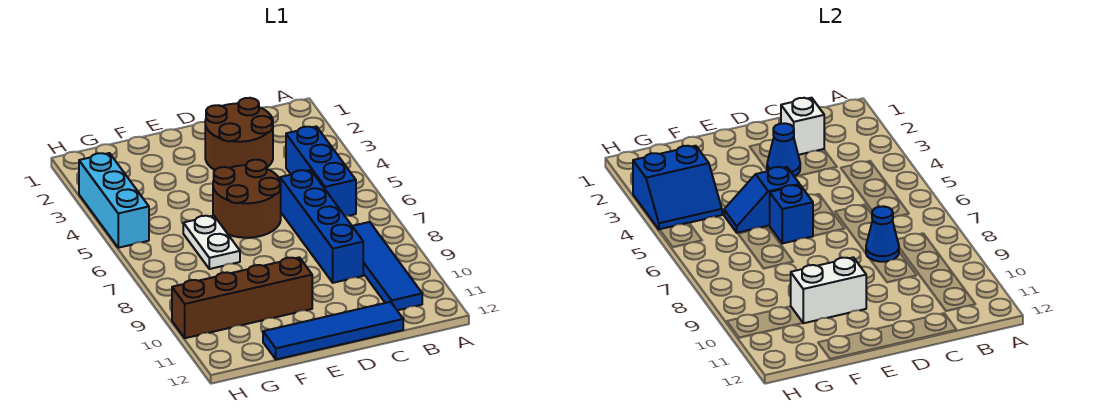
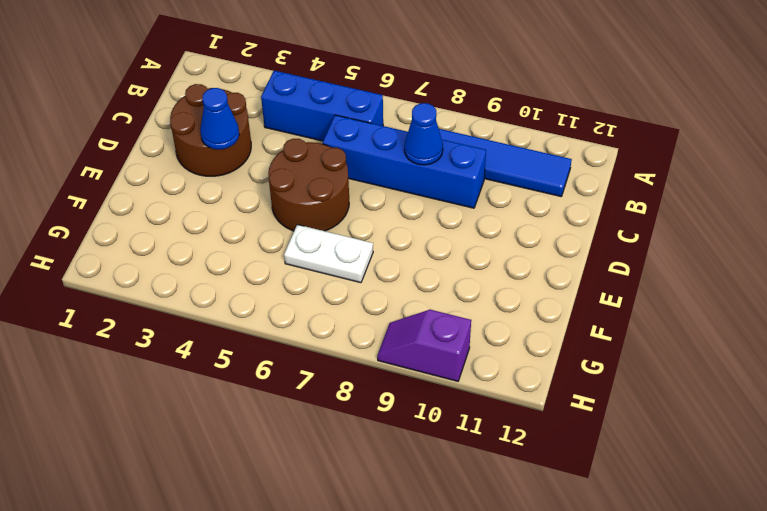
purple slope H9:H10 level 1 top 10 -> brown brick E10:H10 level 1
none -> blue tile C12:F12 level 1
none -> cyan brick H3:H5 level 1
none -> white brick C2 level 2

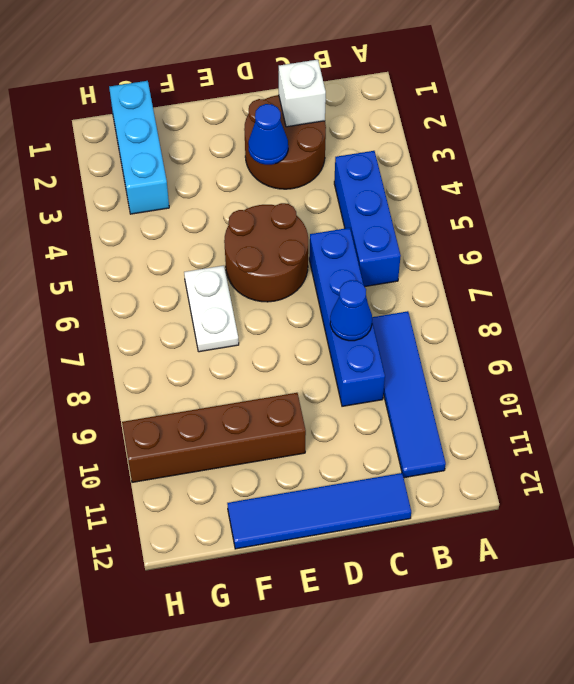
cyan brick G1:G3 level 1 -> cyan brick H3:H5 level 1
none -> blue slope E5:F5 level 2 top E
none -> blue brick E6 level 2
none -> white brick E10:F10 level 2

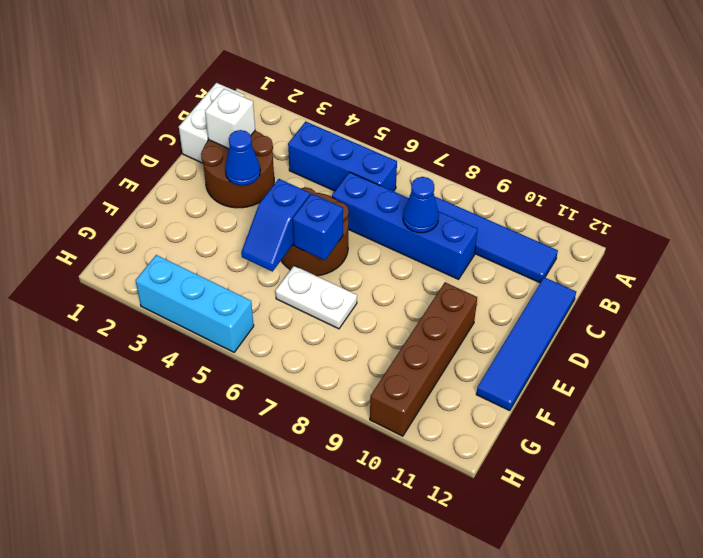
white brick B1:C1 level 1 -> white brick E10:F10 level 2
none -> blue slope G3:H4 level 2 top 3

